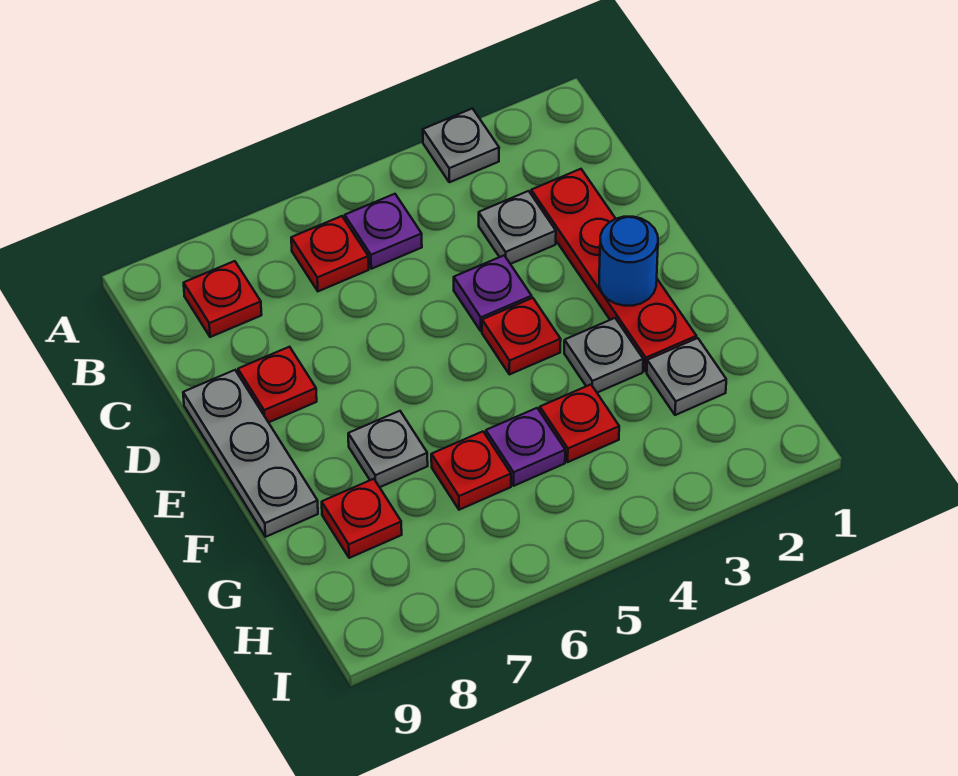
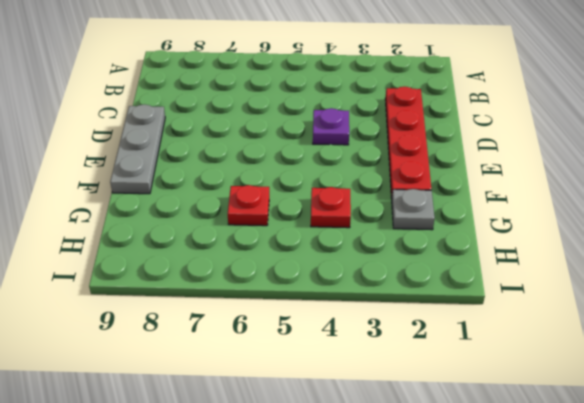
none -> grey plate A3 level 1
none -> purple plate B5 level 1
none -> red plate B6 level 1

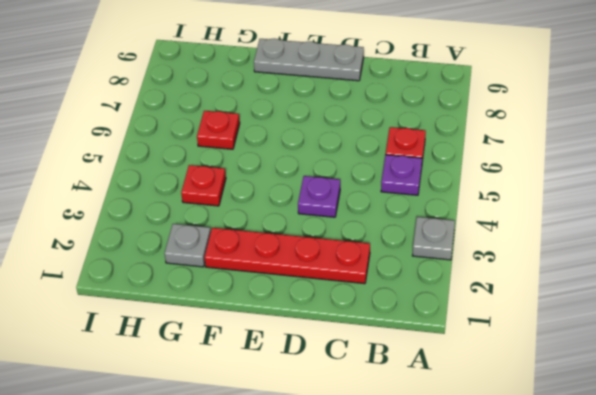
none -> red plate B8 level 1
none -> grey plate C3 level 1
none -> red plate D8 level 1

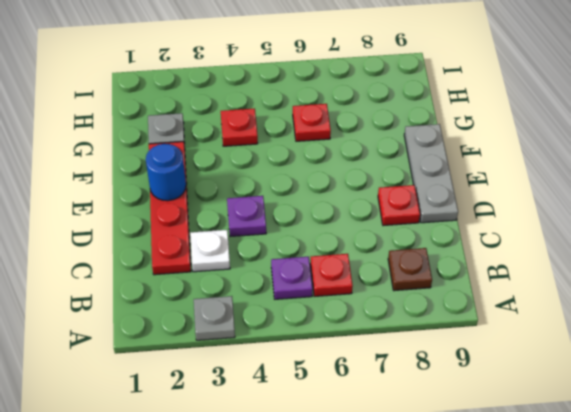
brown plate B8 level 1 -> red plate B8 level 1
white plate C3 level 1 -> grey plate C3 level 1
none -> red plate E4 level 1
none -> grey plate F3 level 1
none -> grey plate F7 level 1

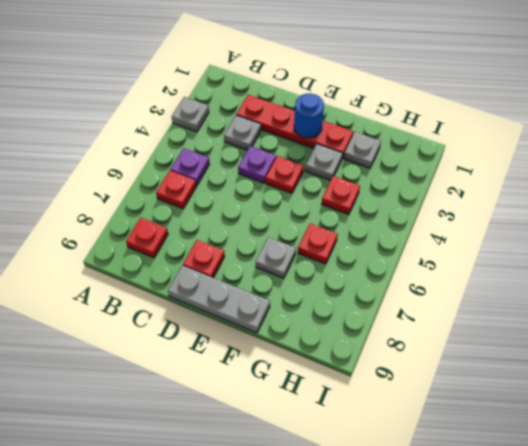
none -> purple plate G5 level 1
none -> red plate G8 level 1

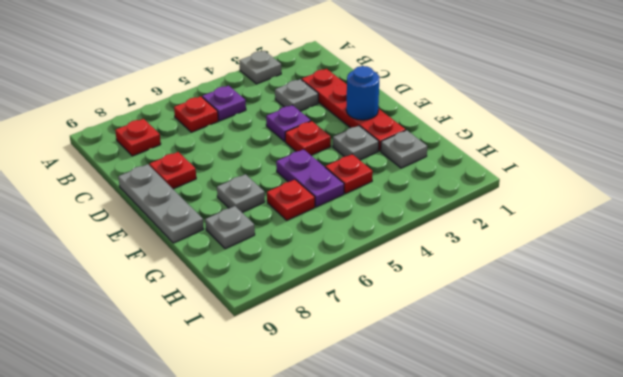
purple plate F5:G5 level 1 -> purple plate G5 level 1
grey plate G8 level 1 -> red plate G8 level 1

